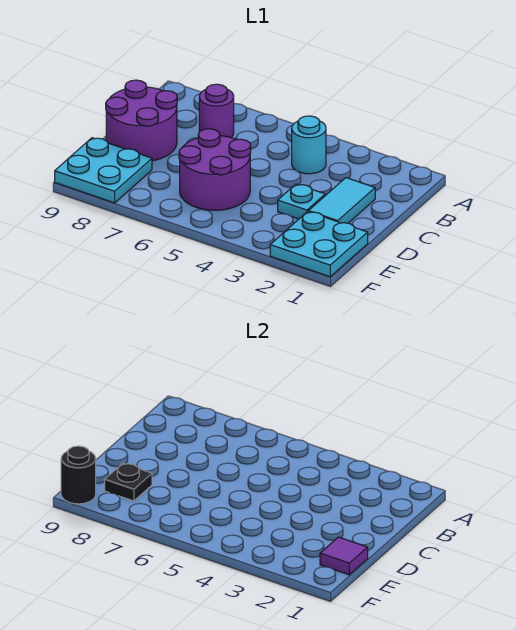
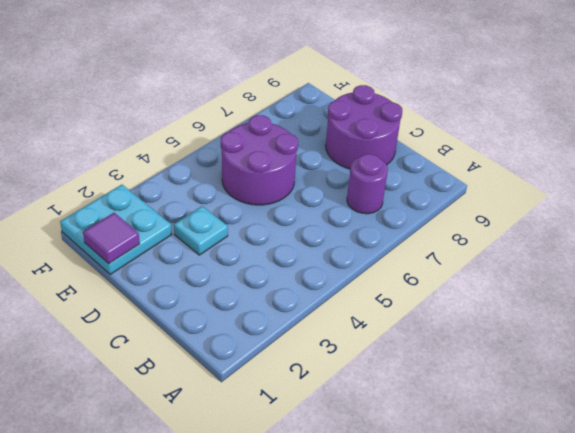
none -> cyan round brick B4 level 1
none -> cyan tile C2:D2 level 1

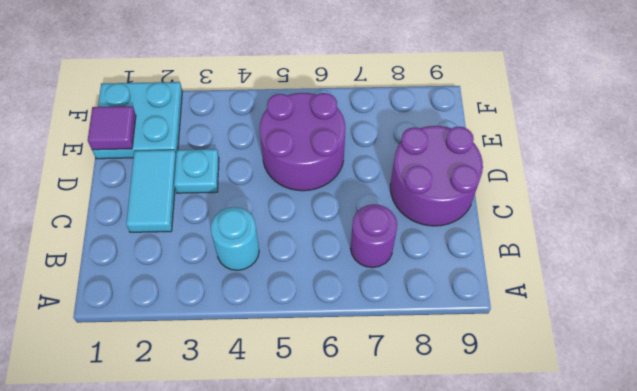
none -> cyan plate E8:F9 level 1
none -> black plate E8 level 2

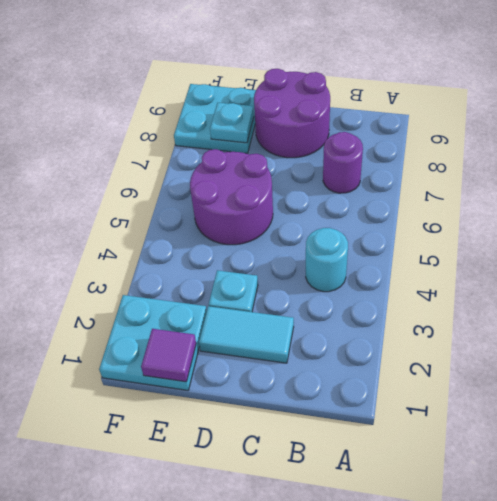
cyan plate E8 level 2 -> black plate E8 level 2
none -> black round brick F9 level 2

